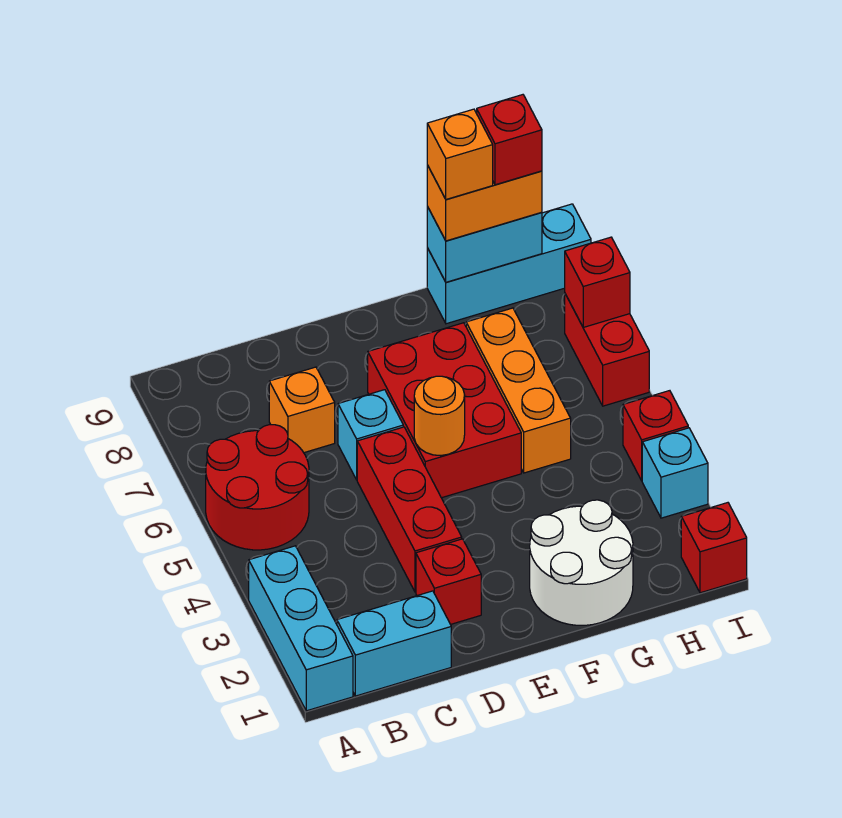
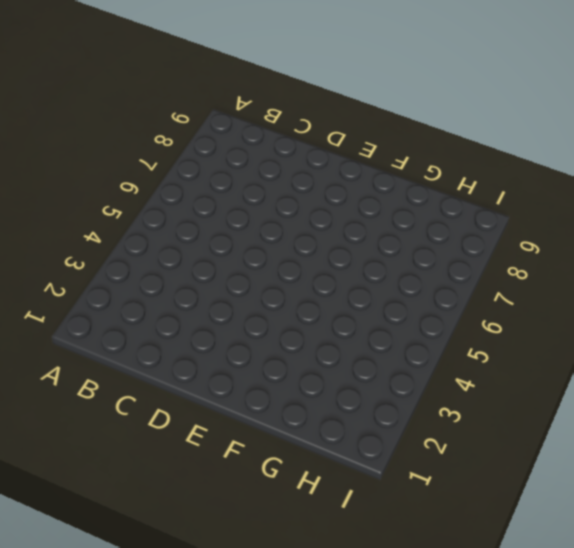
none -> cyan brick A1:A3 level 1
none -> red round brick A5:B6 level 1
none -> cyan brick B1:C1 level 1

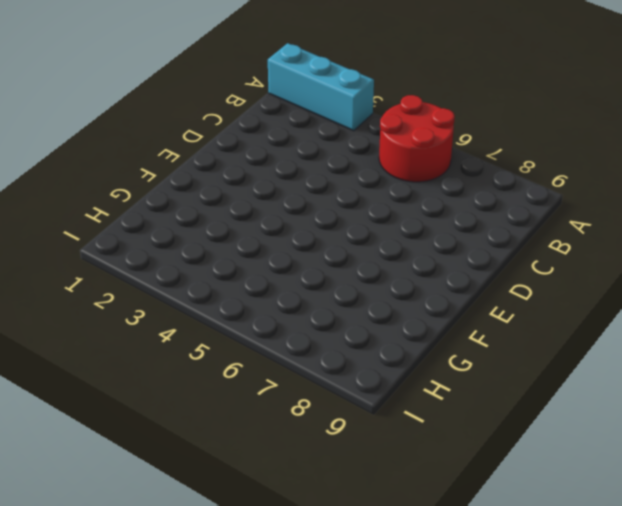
none -> cyan brick B1:C1 level 1
none -> orange brick C7 level 1
none -> red brick D2 level 1

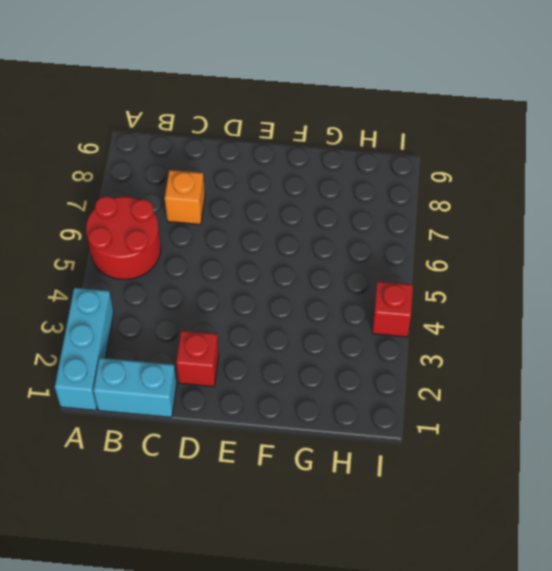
none -> red brick D3:D5 level 1
none -> cyan brick D6 level 1
none -> red brick E5:F7 level 1

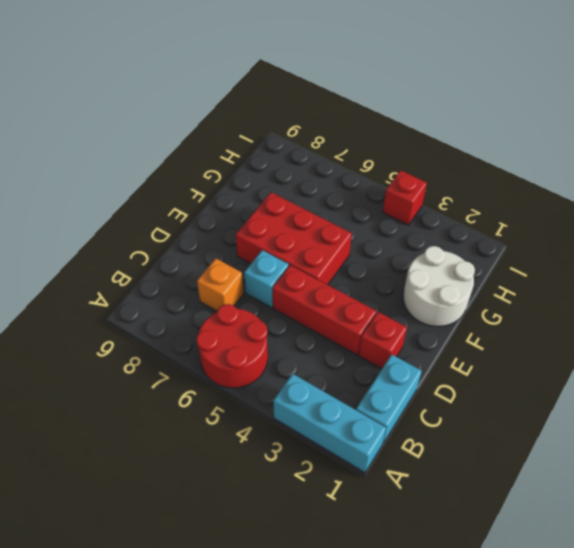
none -> orange brick G5:G7 level 1
none -> cyan brick G9:I9 level 1
none -> red brick I1 level 1

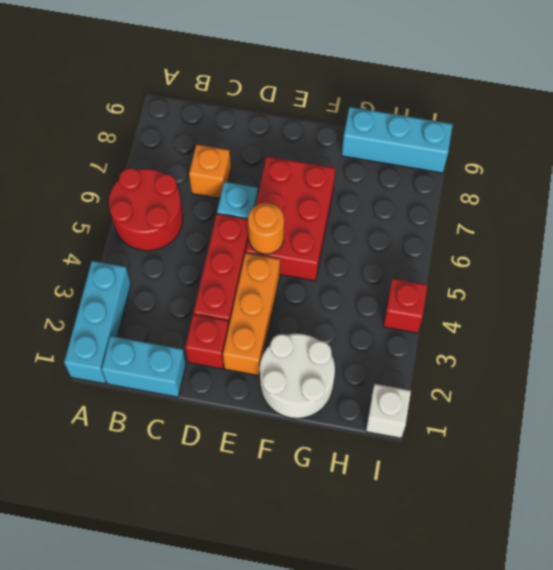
orange brick E2:E4 level 1 -> orange brick G5:G7 level 1
white brick I1 level 1 -> red brick I1 level 1
none -> cyan brick I3 level 1
none -> red brick I6:I7 level 1
none -> cyan brick G9:H9 level 2

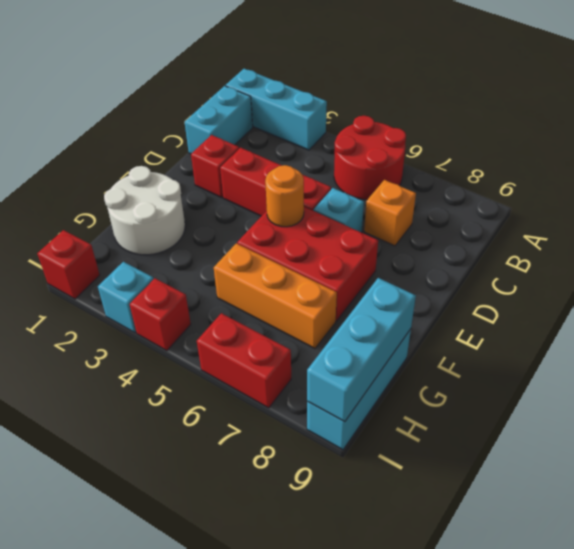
cyan brick G9:I9 level 2 -> cyan brick G9:H9 level 2
none -> red brick I7 level 2
none -> orange brick G9:H9 level 3
none -> orange brick G9 level 4

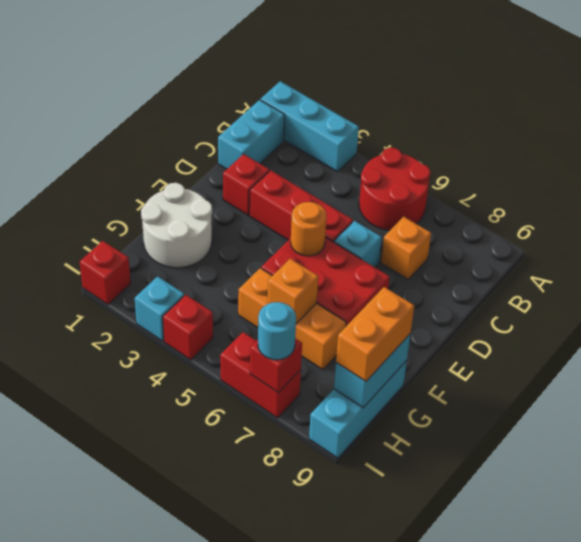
orange brick G6 level 2 -> orange brick G9 level 4
cyan round brick I7 level 3 -> none
none -> red brick H9 level 4

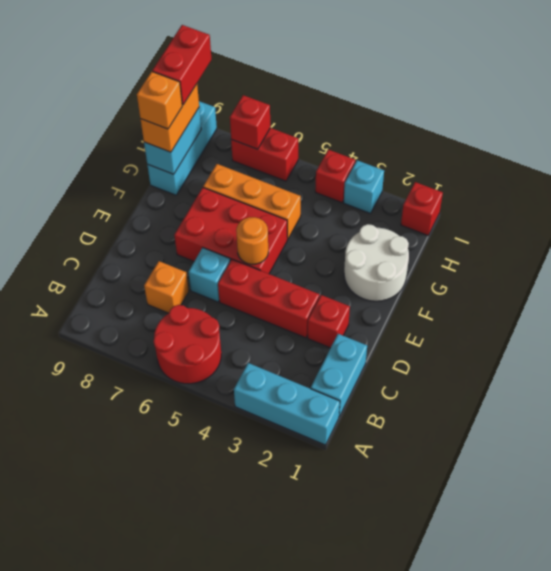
red brick H9:I9 level 4 -> red brick H9 level 4

